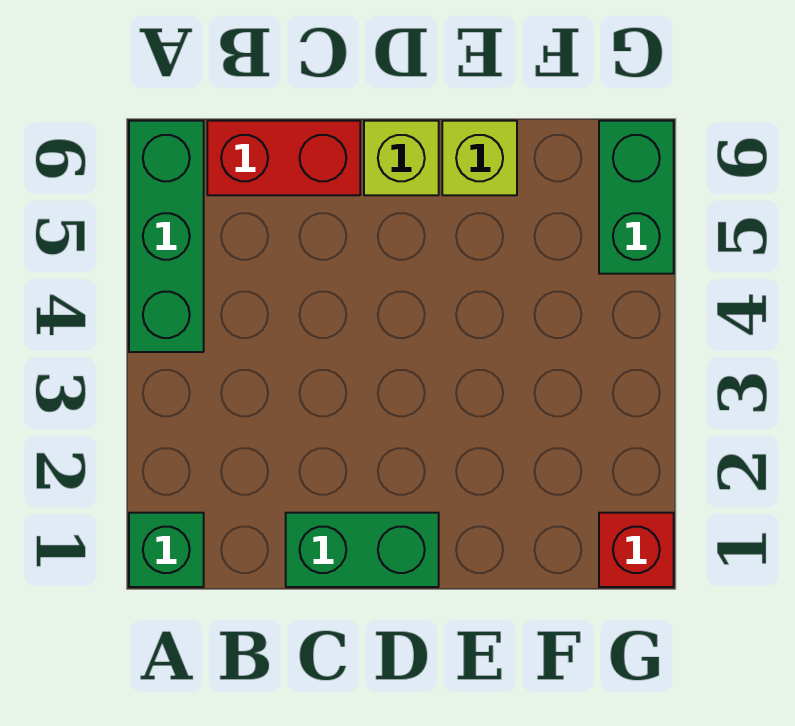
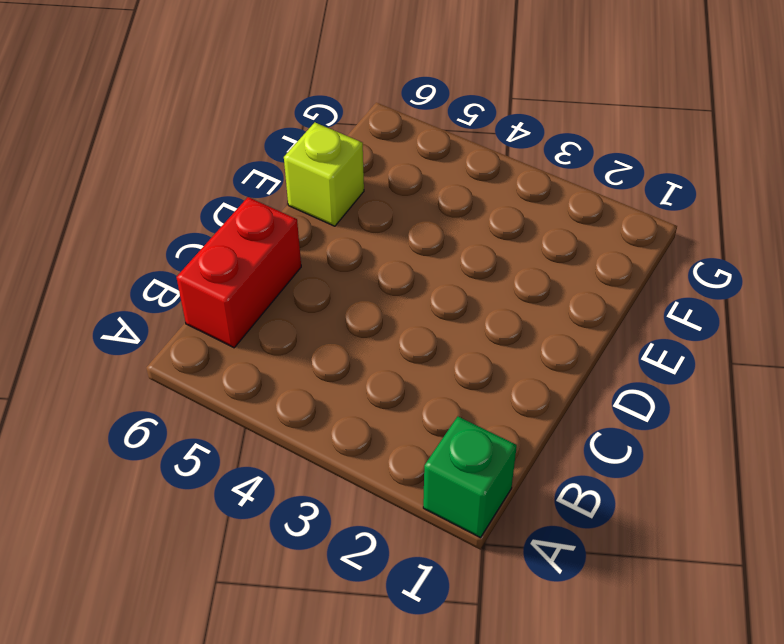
none -> green brick A4:A6 level 1
none -> green brick C1:D1 level 1

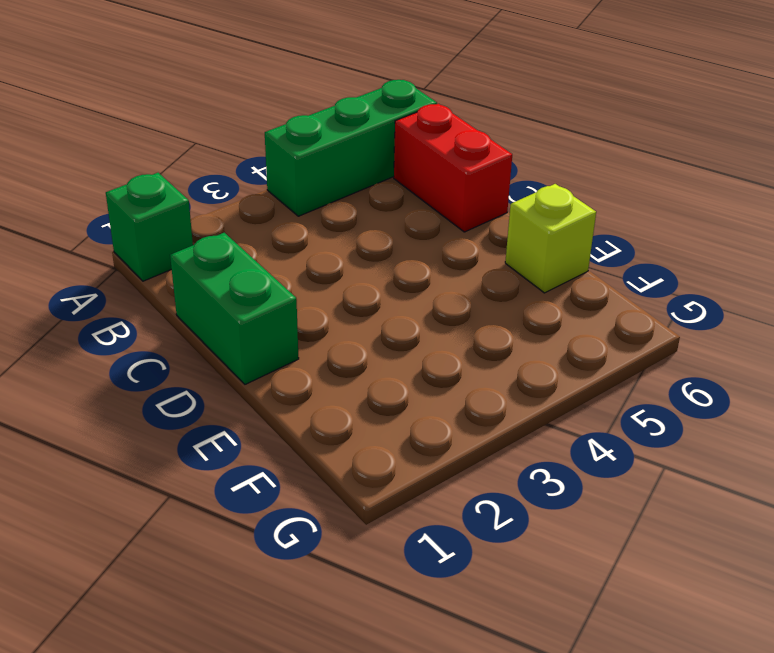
none -> lime brick D6 level 1
none -> red brick G1 level 1

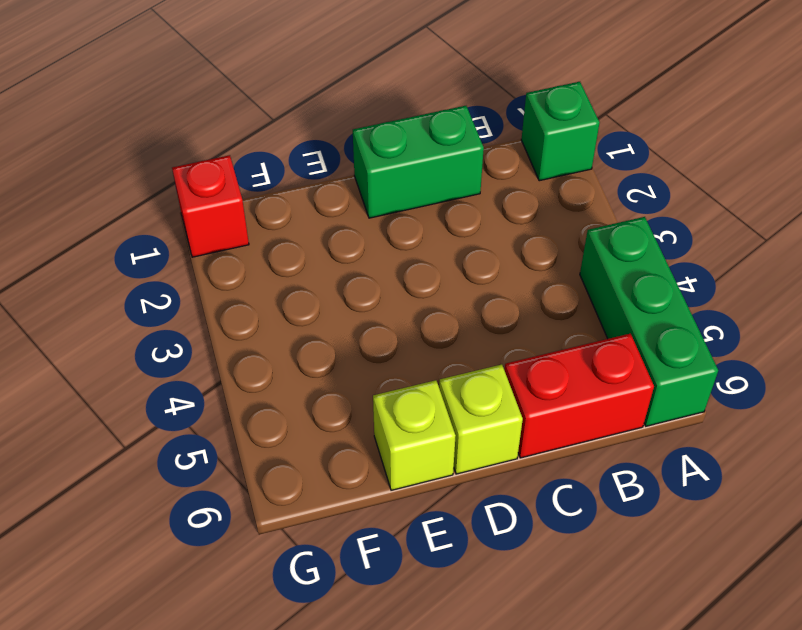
none -> green brick G5:G6 level 1

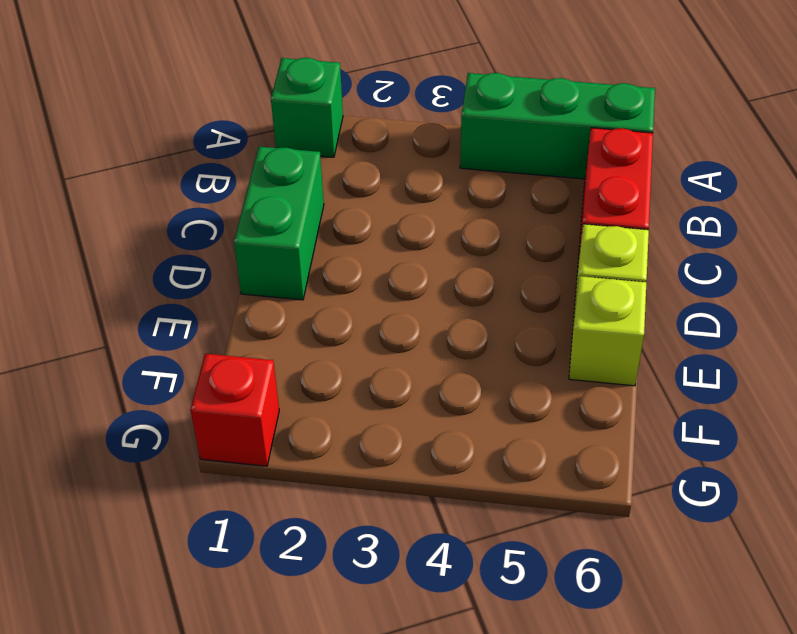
none -> green brick G5:G6 level 1

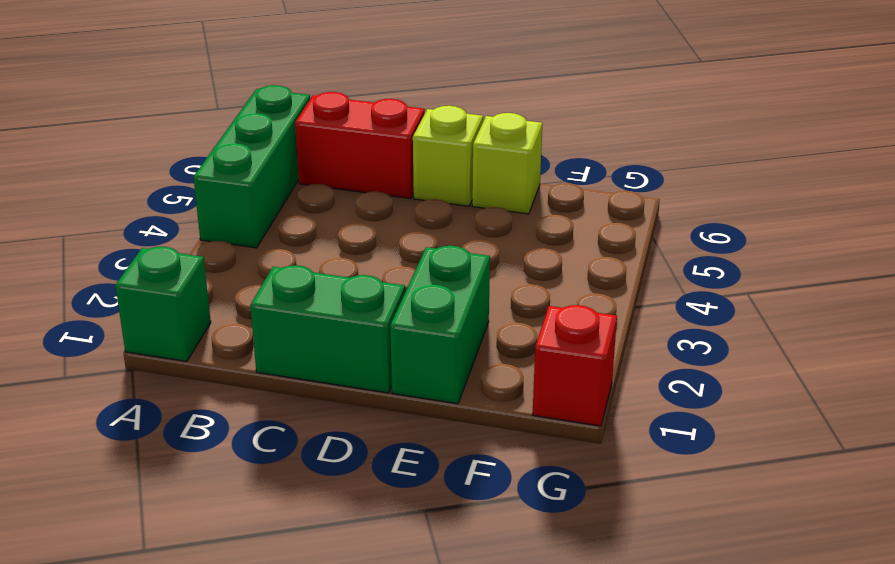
green brick E1:E2 level 1 -> green brick G5:G6 level 1

